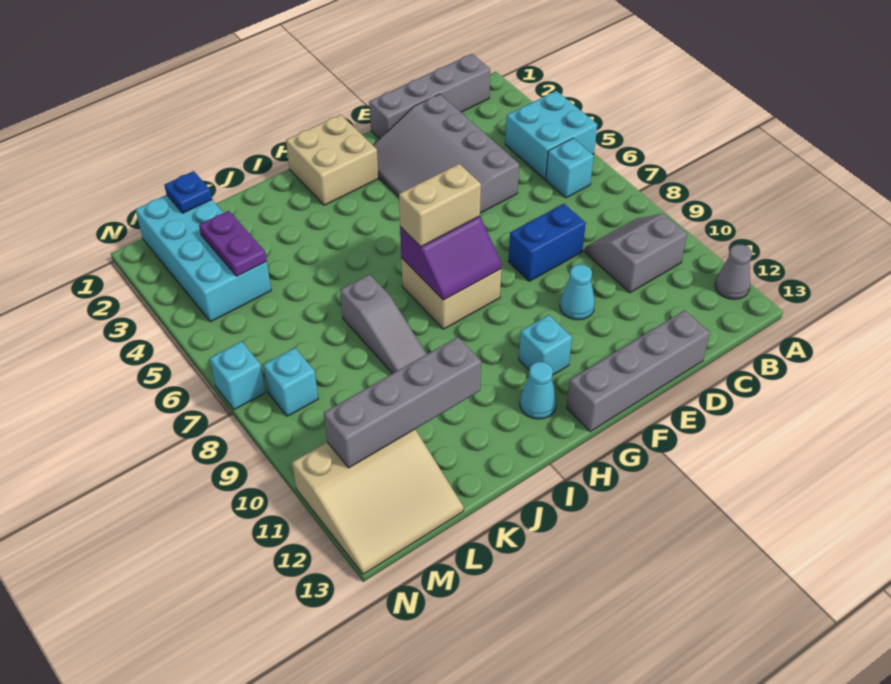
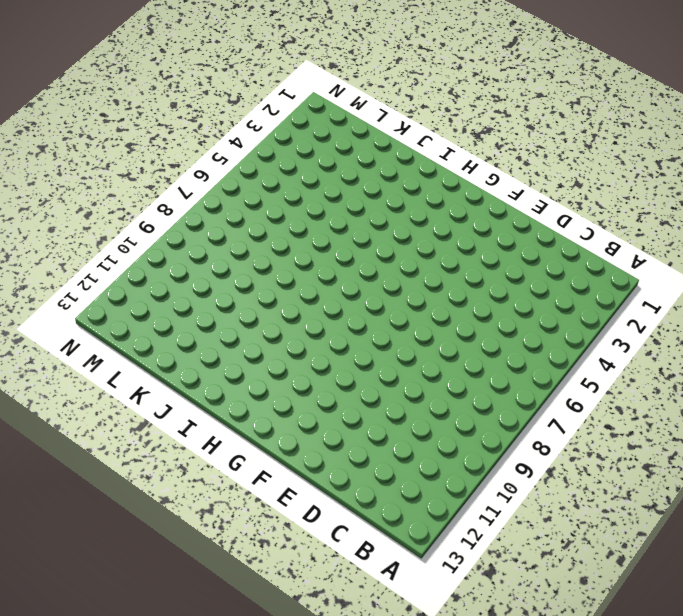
none -> cyan brick A4:B5 level 1
none -> grey cone A12 level 1
none -> grey brick B1:E1 level 1

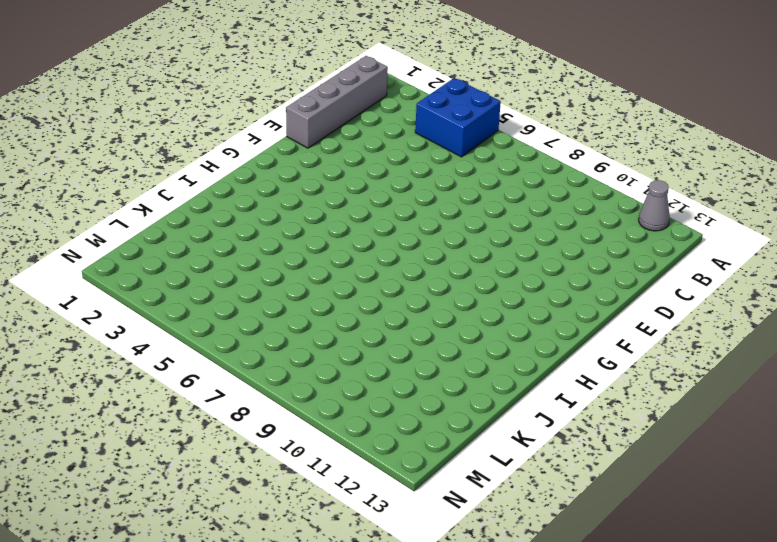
blue brick A4:B5 level 1 -> cyan brick A4:B5 level 1
none -> cyan brick B6 level 1
none -> grey slope B9:C10 level 1 top 10
none -> grey slope D2:F5 level 1 top D

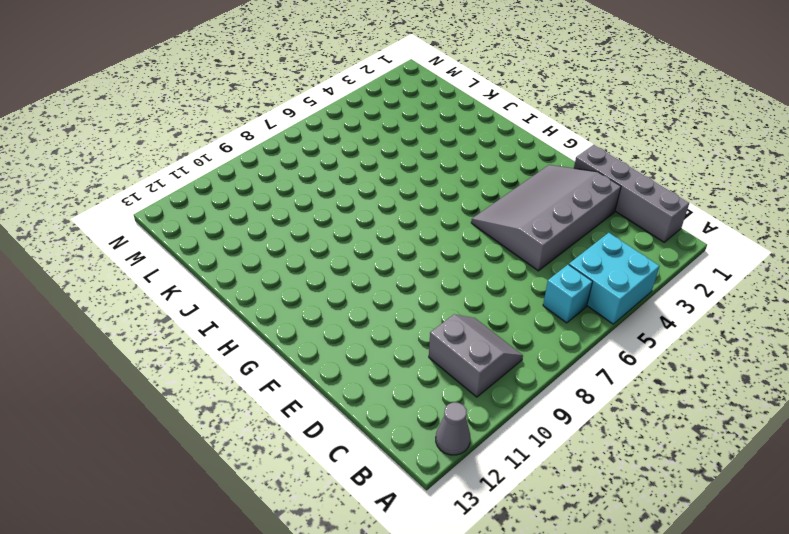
none -> blue brick D8:E8 level 1
none -> grey brick D13:G13 level 1
none -> cyan cone E10 level 1

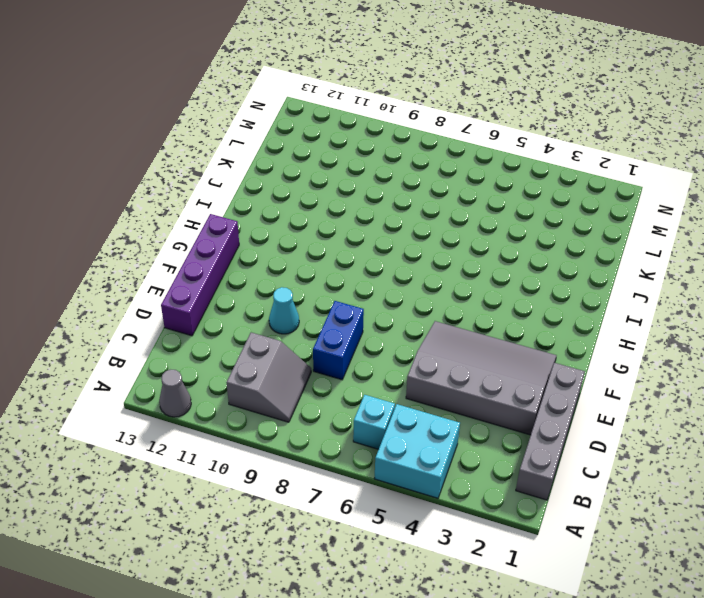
purple brick D13:G13 level 1 -> grey brick D13:G13 level 1
none -> tan brick G1:H2 level 1
none -> tan brick G7:H8 level 1
none -> cyan brick G11 level 1

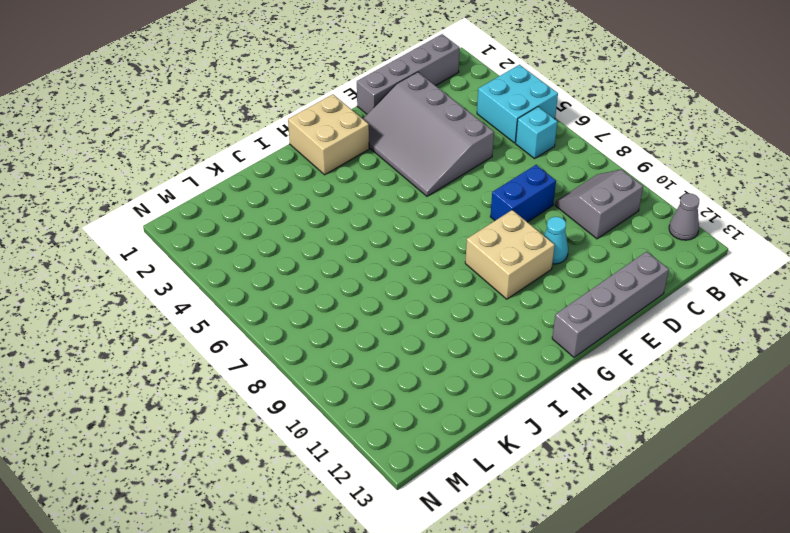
tan brick F9:G10 level 1 -> tan brick G7:H8 level 1
none -> cyan brick G11 level 1
none -> cyan cone H12 level 1
none -> grey slope J7:J9 level 1 top 7

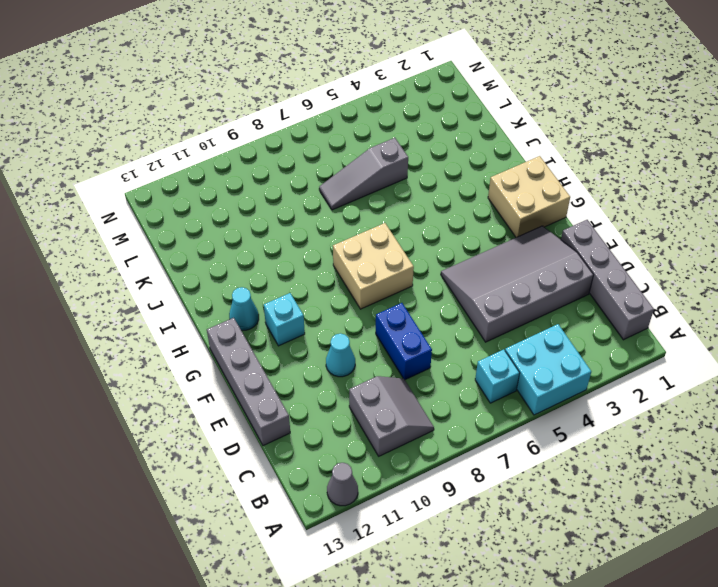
grey slope K5:K7 level 1 top 5 -> grey slope J7:J9 level 1 top 7
none -> cyan brick L1:M4 level 1
none -> tan slope L11:N13 level 1 top 11
none -> cyan brick M8 level 1

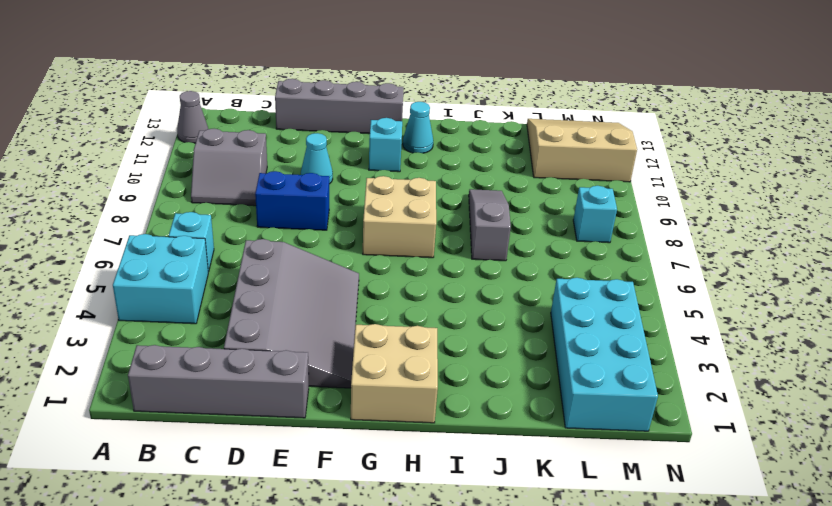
none -> cyan brick N7 level 1
none -> purple slope G7:H8 level 2 top 7
none -> grey brick J11:M11 level 2

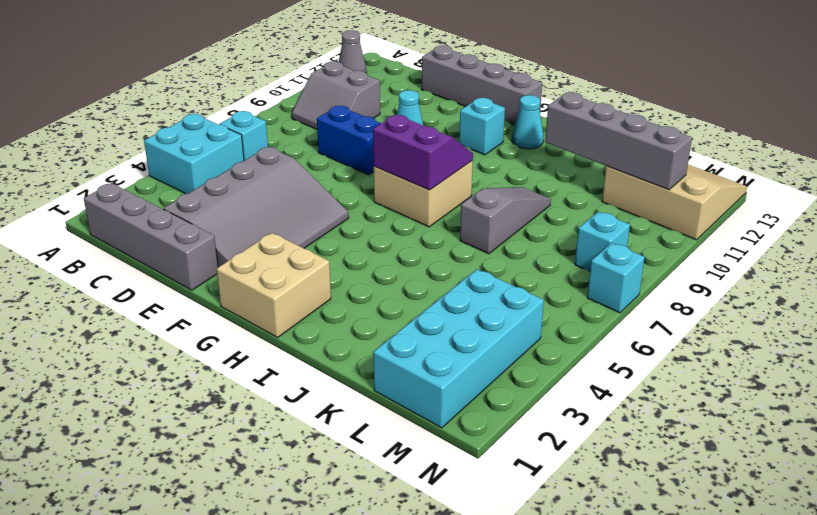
none -> blue plate L1 level 2
none -> purple plate L3:L4 level 2
none -> tan brick G7:H7 level 3

